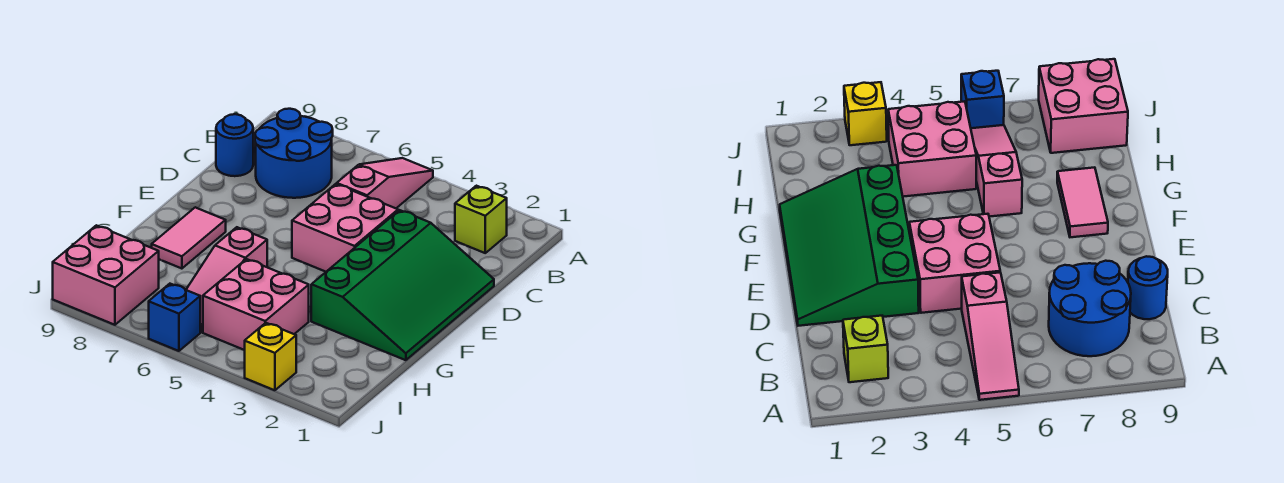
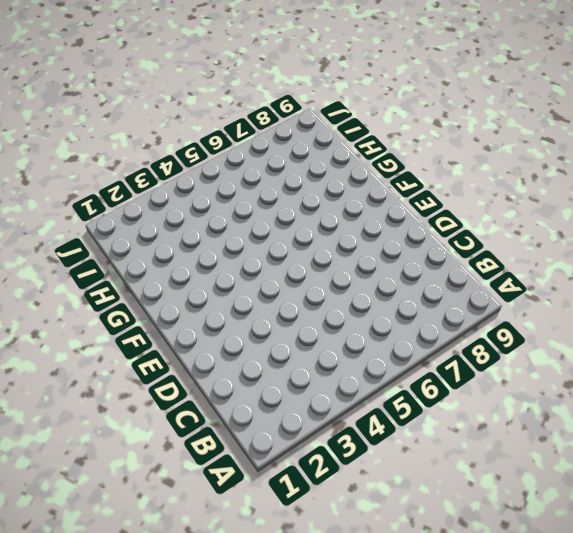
none -> pink slope A5:C5 level 1 top C
none -> lime brick B2 level 1
none -> blue round brick B7:C8 level 1

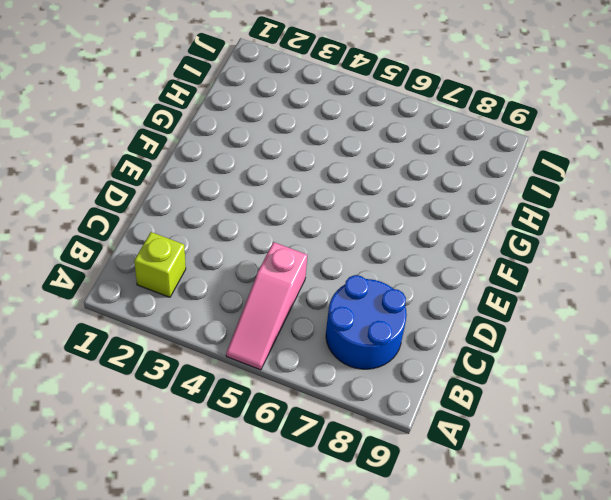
none -> blue round brick C9 level 1
none -> green slope D1:G3 level 1 top 3
none -> pink brick D4:E5 level 1

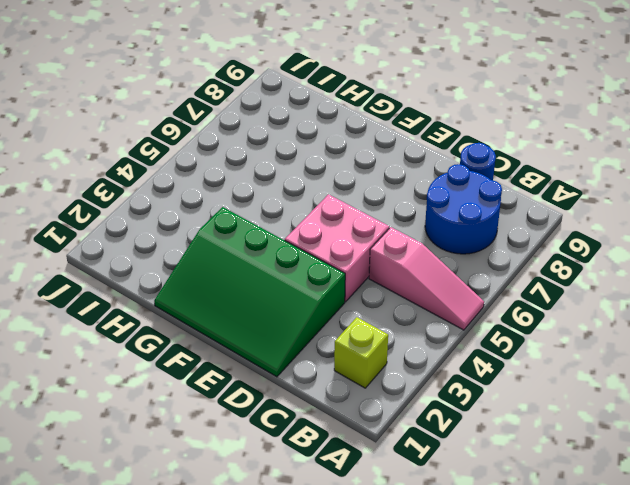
none -> pink tile F8:G8 level 1
none -> pink slope G6:I6 level 1 top G
none -> pink brick H4:I5 level 1

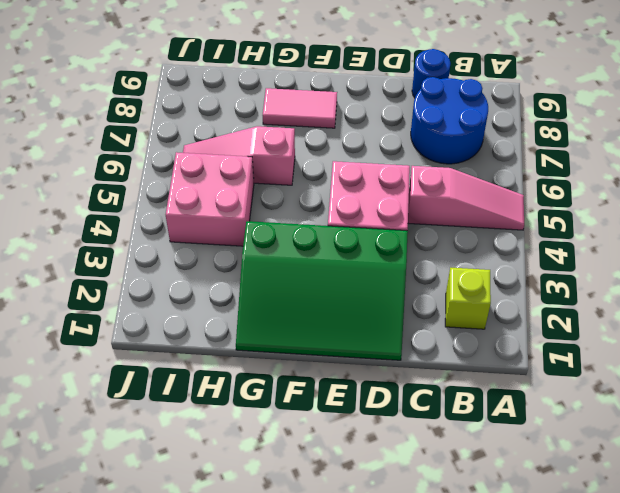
none -> pink brick I8:J9 level 1
none -> yellow brick J3 level 1
none -> blue brick J6 level 1

